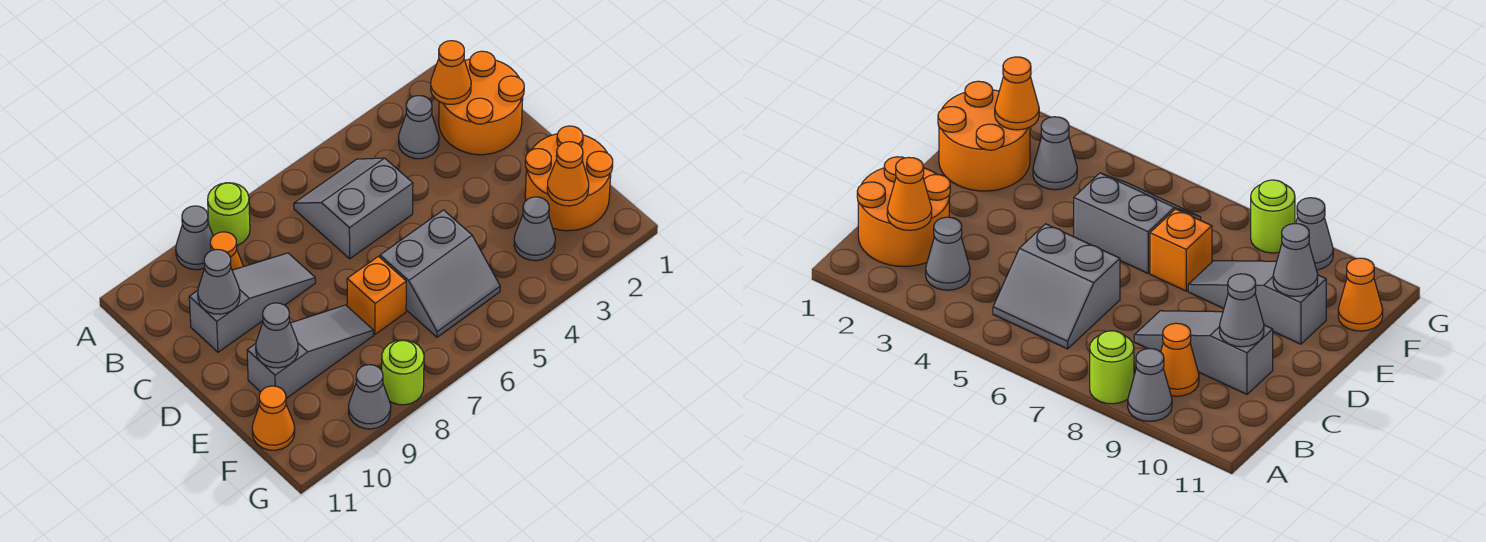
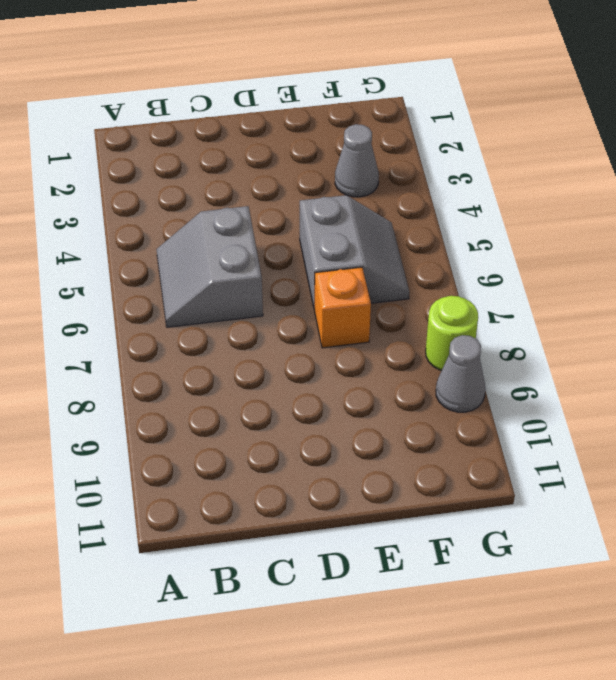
none -> lime round brick A8 level 1
none -> grey cone A9 level 1
none -> orange round brick B1:C2 level 1

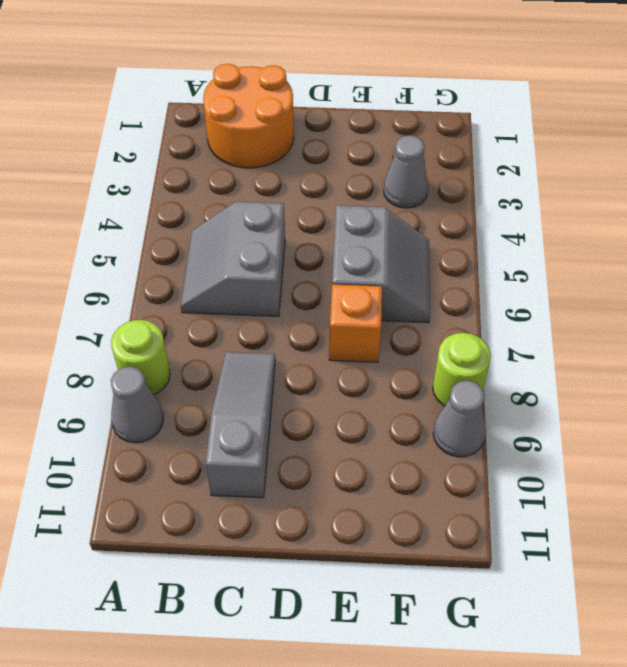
none -> grey cone B3 level 1
none -> orange cone B9 level 1
none -> orange round brick E1:F2 level 1

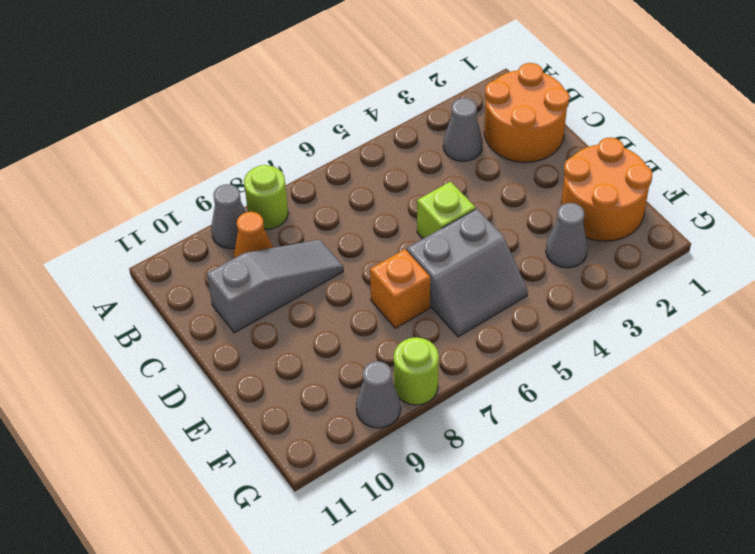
lime brick D5 level 1 -> none
none -> grey slope B5:C6 level 1 top C
none -> grey slope E8:E10 level 1 top 10
none -> orange cone F11 level 1

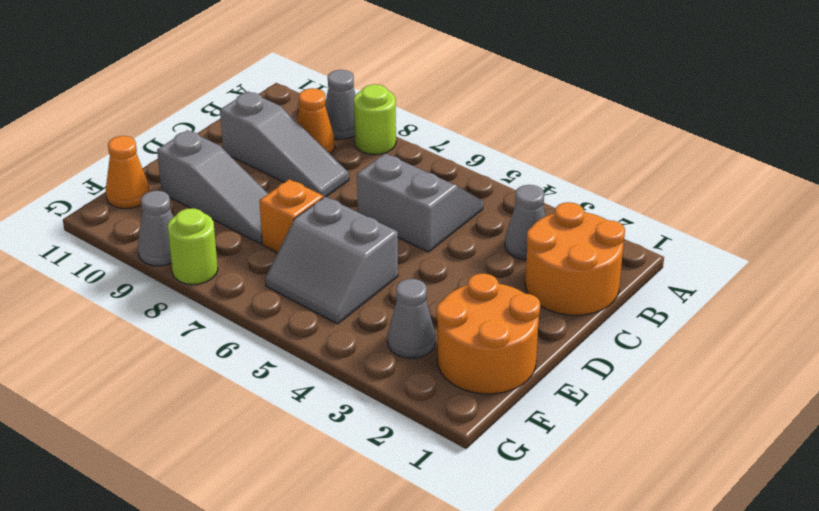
none -> orange cone B2 level 2
none -> grey cone C10 level 2
none -> grey cone E10 level 2

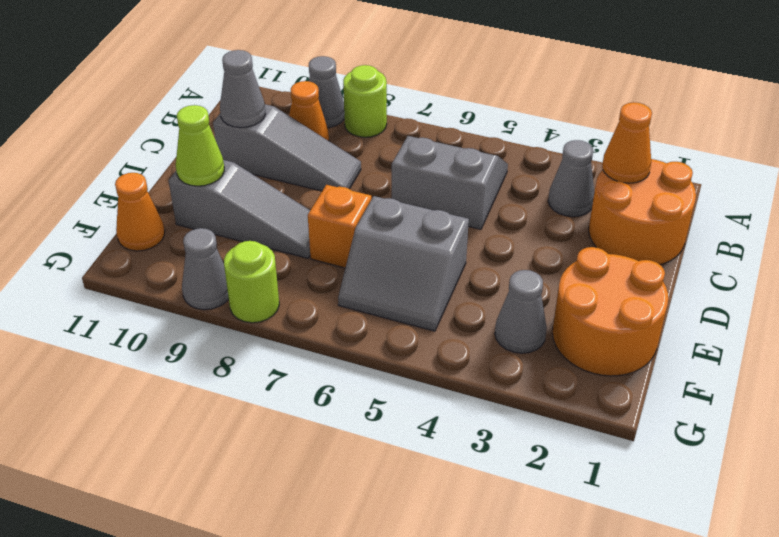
lime cone E10 level 2 -> grey cone E10 level 2
none -> orange cone F2 level 2

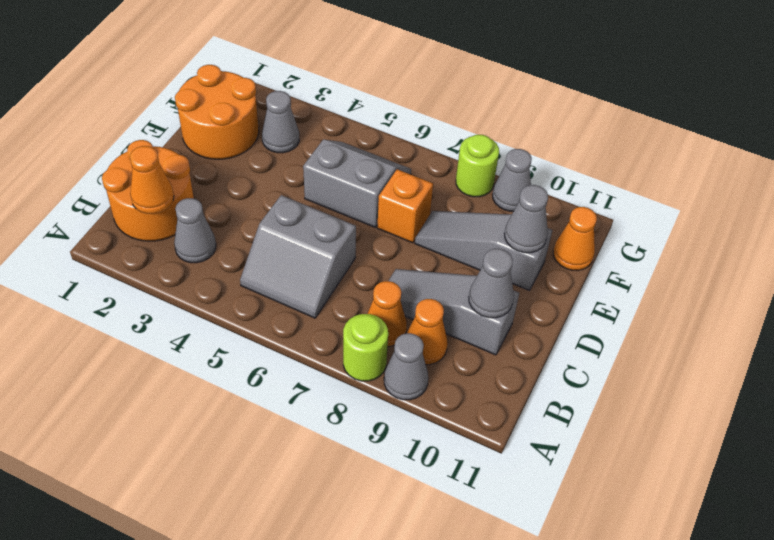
orange cone B8 level 1 -> orange cone F2 level 2

